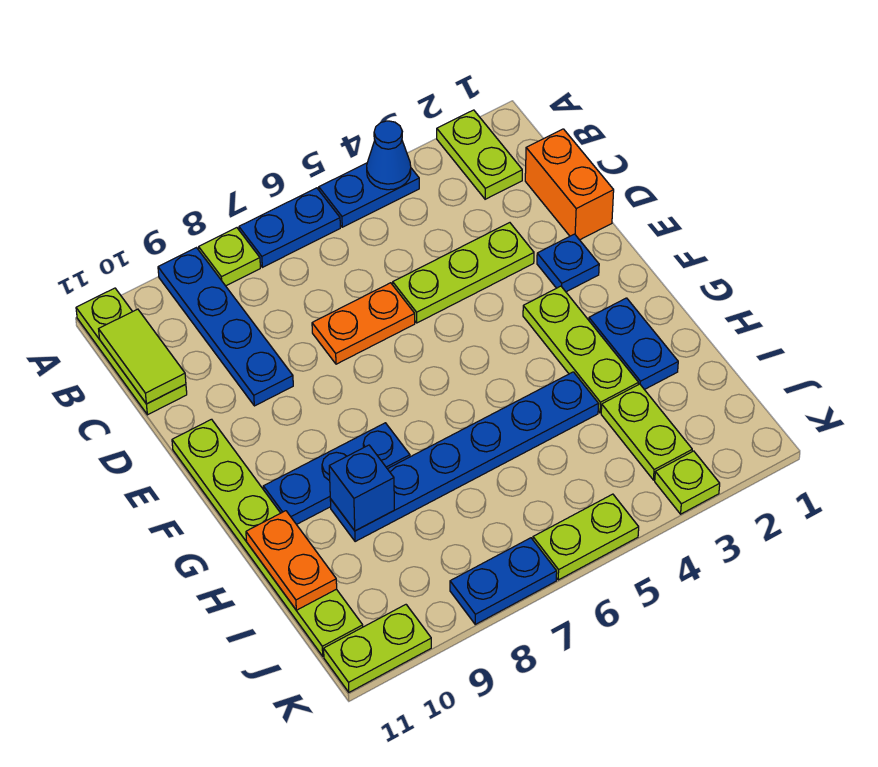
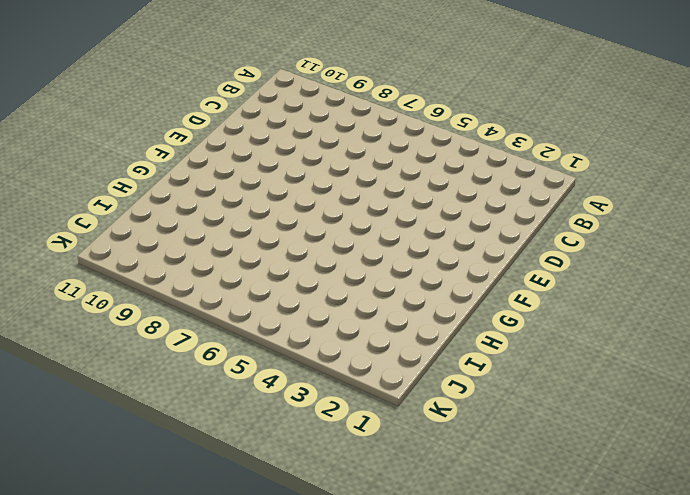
none -> lime plate A2:B2 level 1
none -> blue plate A4:A5 level 1
none -> blue plate A6:A7 level 1

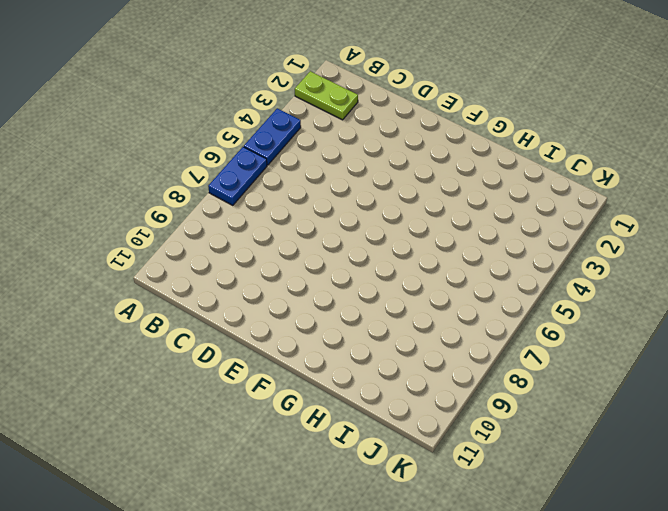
none -> lime plate A8 level 1
none -> blue plate A9:D9 level 1
none -> lime plate A11:C11 level 1

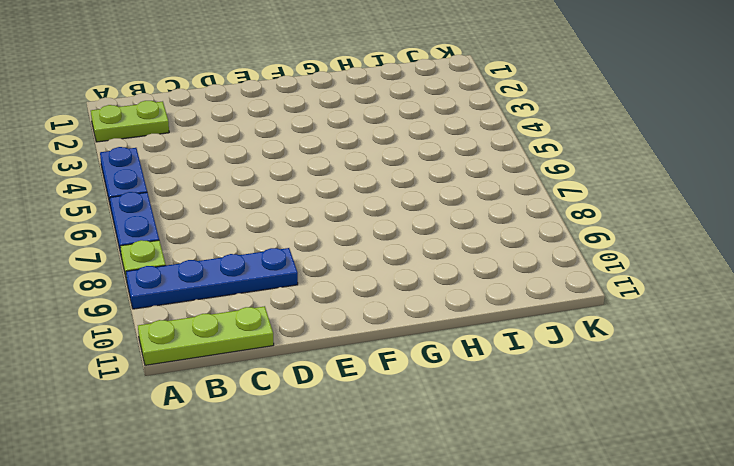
none -> orange brick C1:D1 level 1
none -> lime plate D3:D5 level 1
none -> orange plate D6:D7 level 1

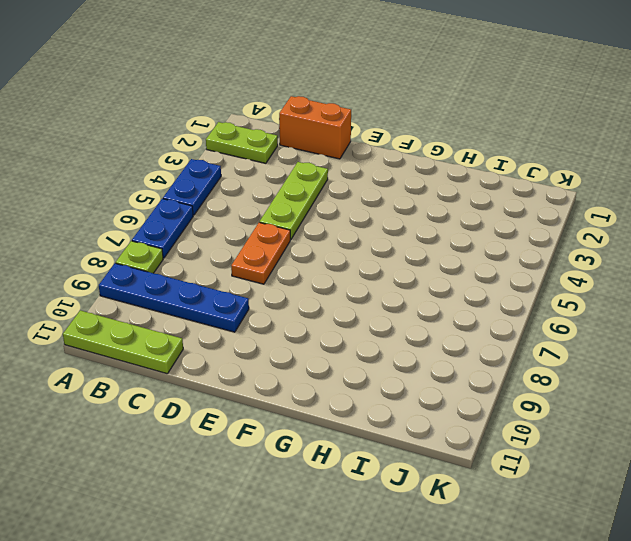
none -> blue plate E2 level 1
none -> lime plate E11:J11 level 1
none -> lime plate F3:H3 level 1

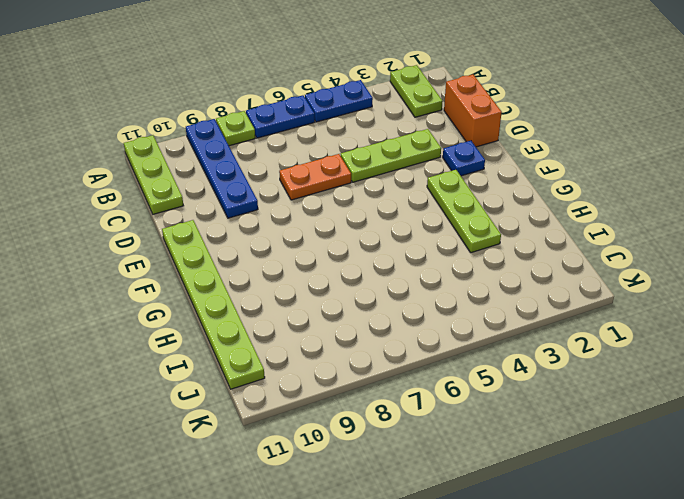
none -> blue plate G2:H2 level 1
none -> blue plate G8:G10 level 1
none -> blue plate H4:H9 level 1

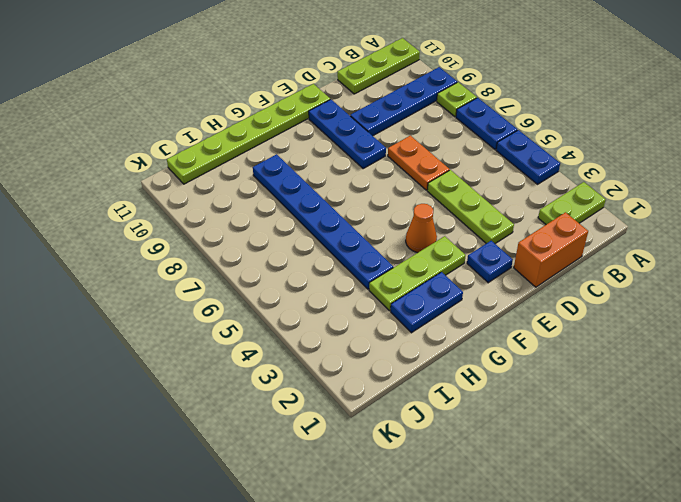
blue plate E8:E10 level 1 -> blue plate G8:G10 level 1
orange cone F4 level 1 -> none
none -> lime plate I3:J3 level 1
none -> lime plate K3 level 1
none -> lime plate K5:K6 level 1

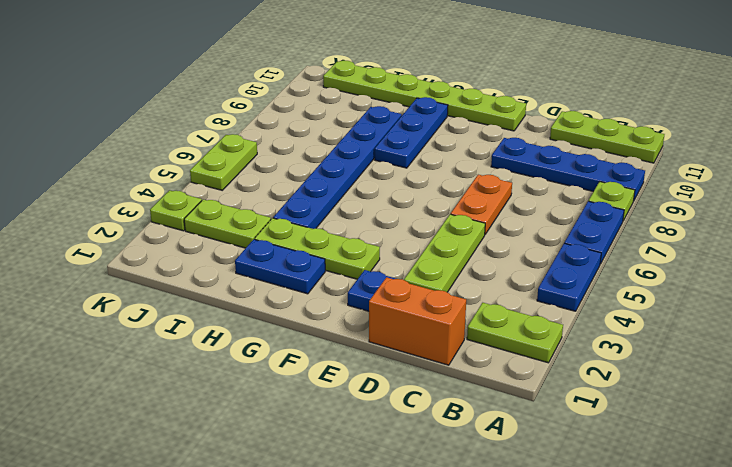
none -> blue plate K7:K8 level 1
none -> lime plate K10:K11 level 1
none -> blue cone A4 level 2

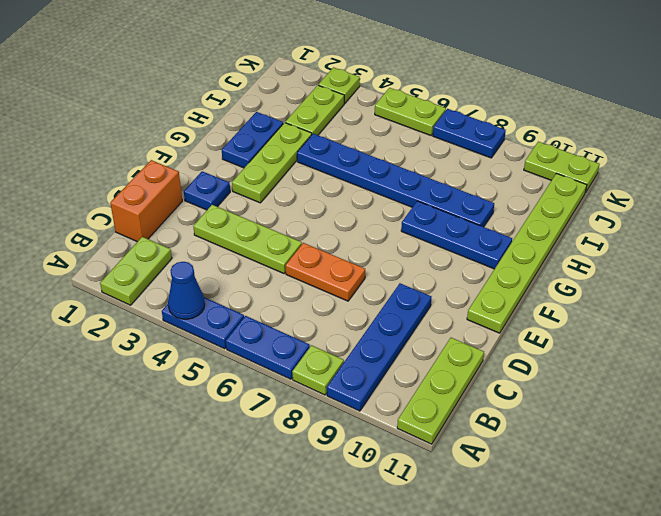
none -> lime tile B11:C11 level 2
none -> blue brick H9 level 2
none -> orange plate H11:I11 level 2

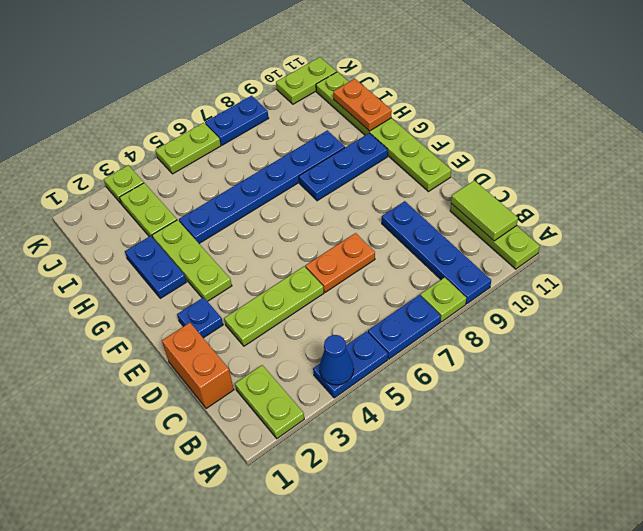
none -> blue brick H9 level 2

